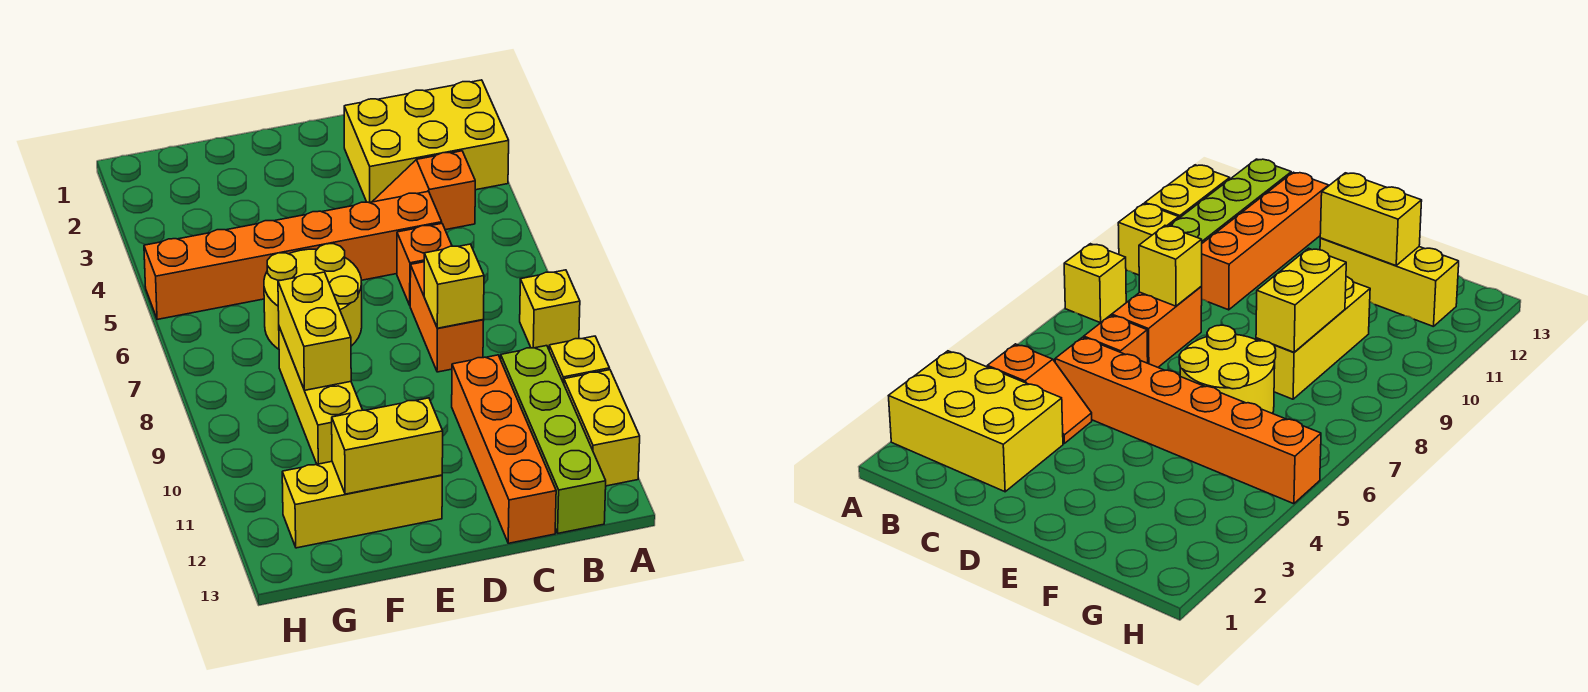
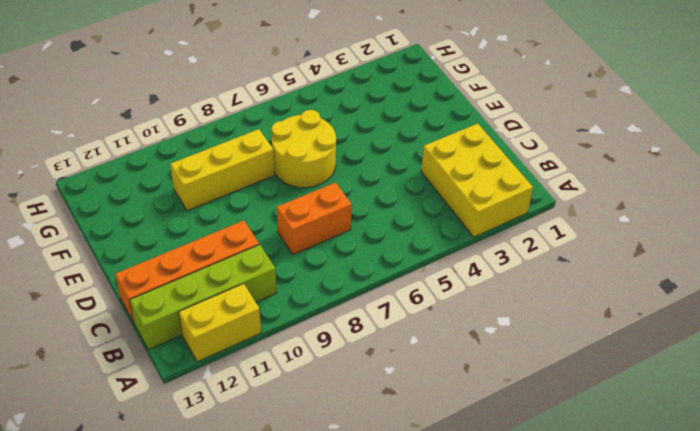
none -> yellow brick A8 level 1
none -> yellow brick A10 level 1
none -> orange slope B4:C4 level 1 top B

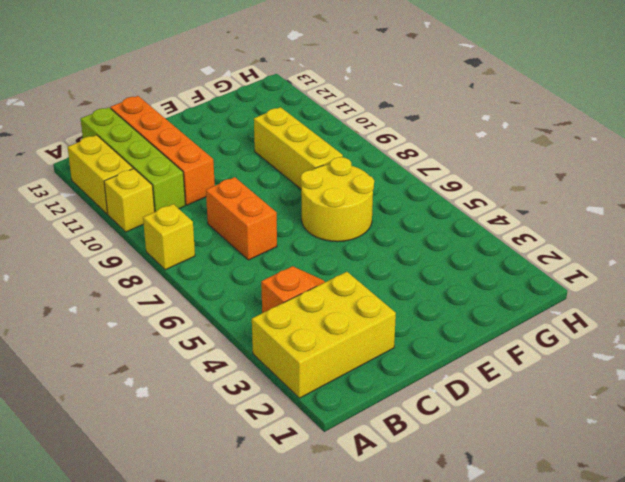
none -> orange brick C5:H5 level 1
none -> orange brick C6 level 1
none -> yellow brick E12:G12 level 1

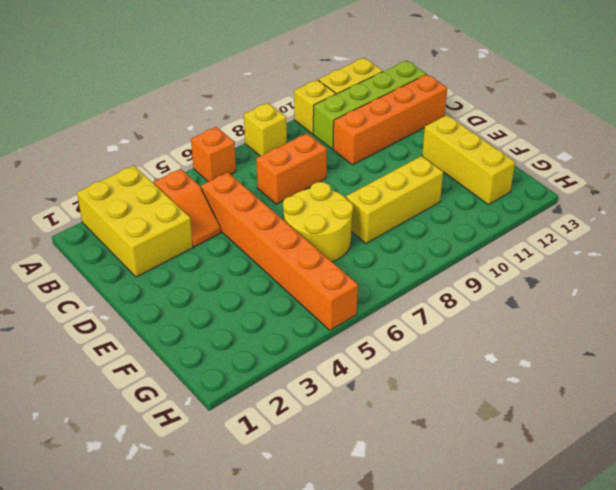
orange brick A6 level 1 -> orange brick C6 level 1
none -> yellow brick C8 level 2
none -> yellow brick E12:F12 level 2
none -> yellow brick F8:F9 level 2

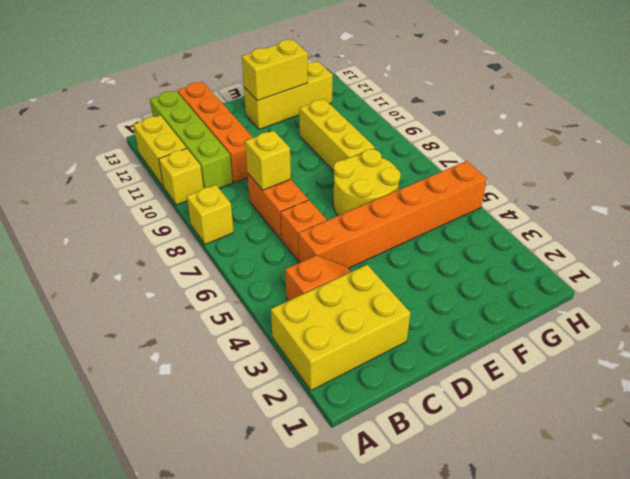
none -> yellow brick F8:F9 level 2

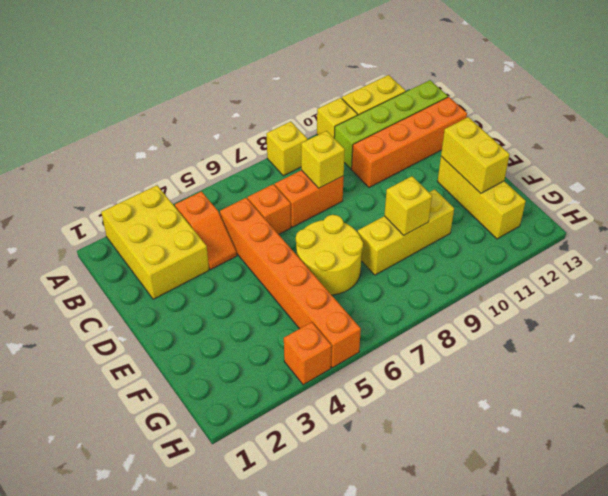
yellow brick F9 level 2 -> yellow brick F8:F9 level 2
orange brick H4 level 1 -> none

